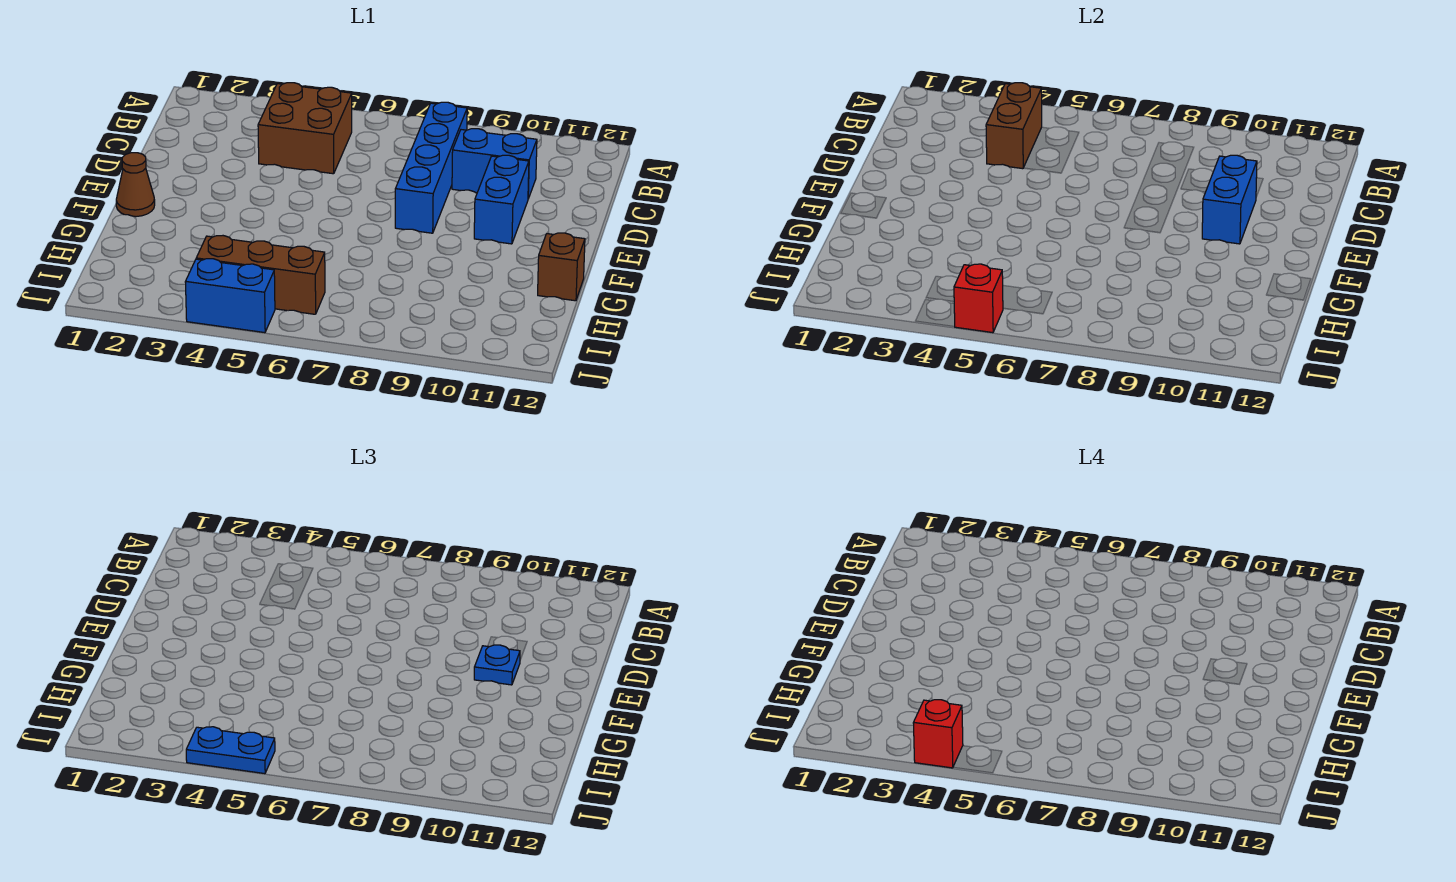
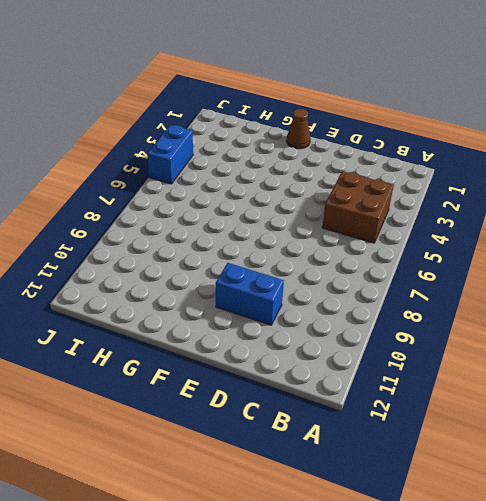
none -> blue brick B8:E8 level 1
none -> blue brick C9:C10 level 1
none -> brown brick G12 level 1

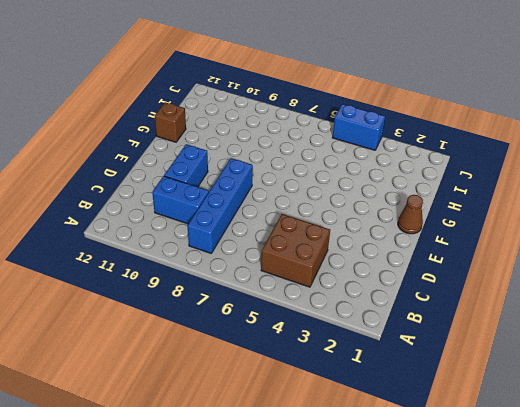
none -> brown brick I4:I6 level 1
none -> brown brick B4:C4 level 2
none -> blue brick D10:E10 level 2

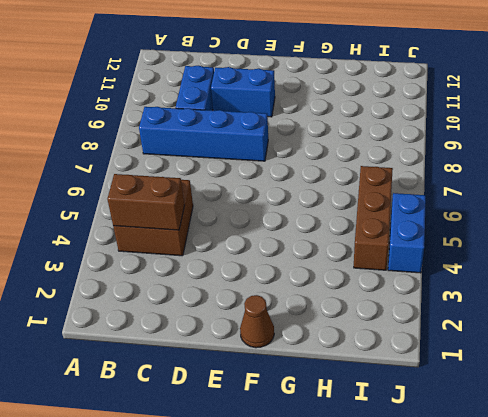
none -> brown brick G12 level 1
none -> blue brick D10:E10 level 2
none -> red brick J5 level 2

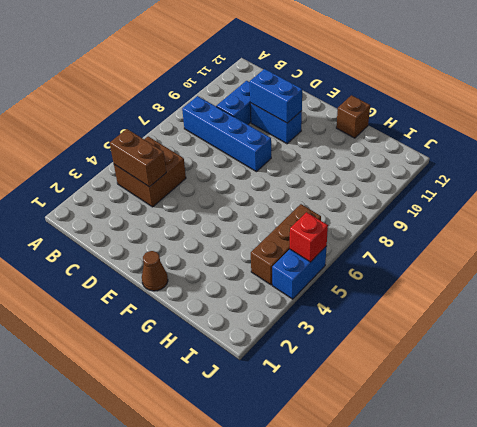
none -> blue plate E10 level 3
none -> blue plate J4:J5 level 3
none -> red brick J4 level 4

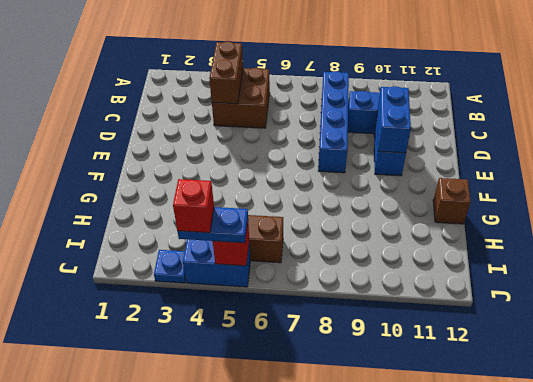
blue plate J3 level 1 -> blue plate E10 level 3
none -> brown cone F1 level 1

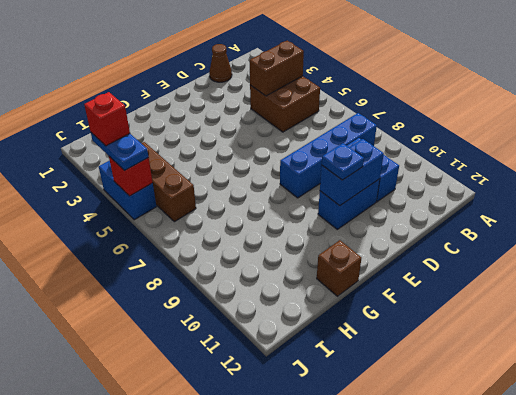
brown cone C1 level 1 -> brown cone F1 level 1

